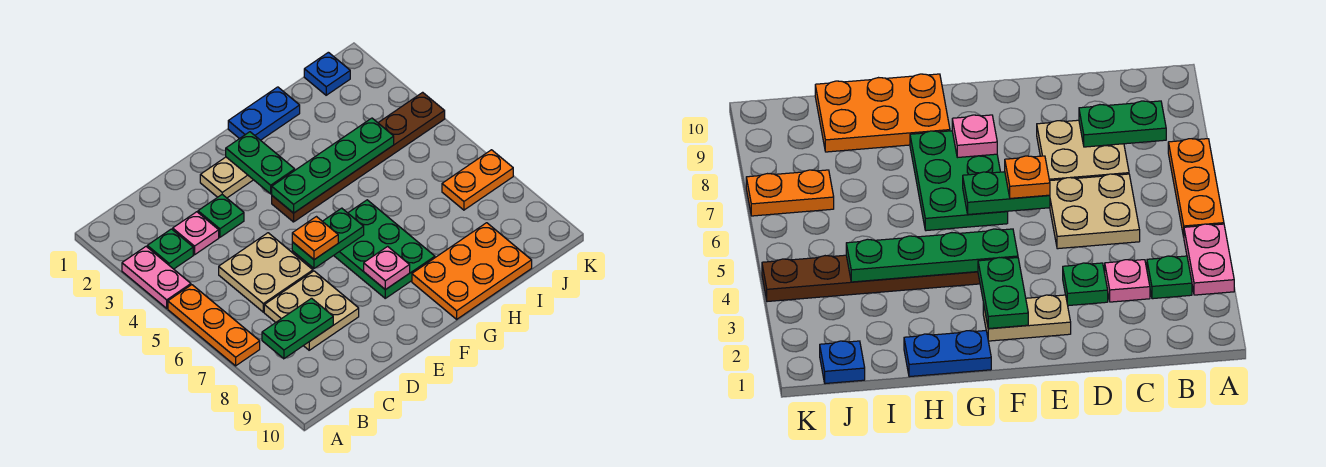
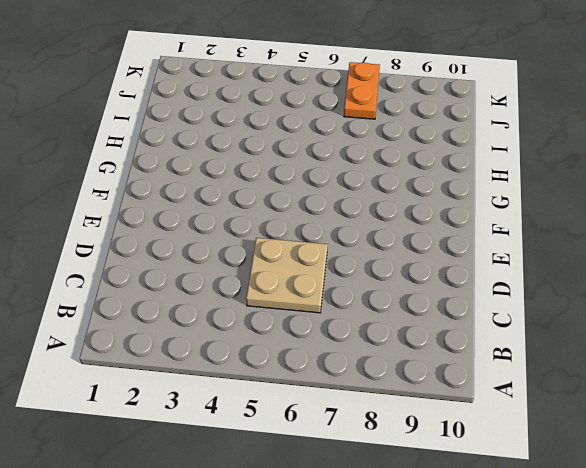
none -> pink plate A3:A4 level 1
none -> orange plate A5:A7 level 1
none -> green plate B3 level 1

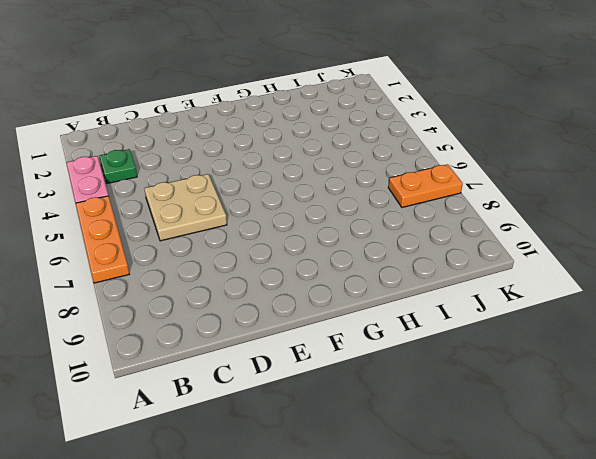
none -> pink plate C3 level 1
none -> tan plate C7:D8 level 1
none -> green plate D3 level 1

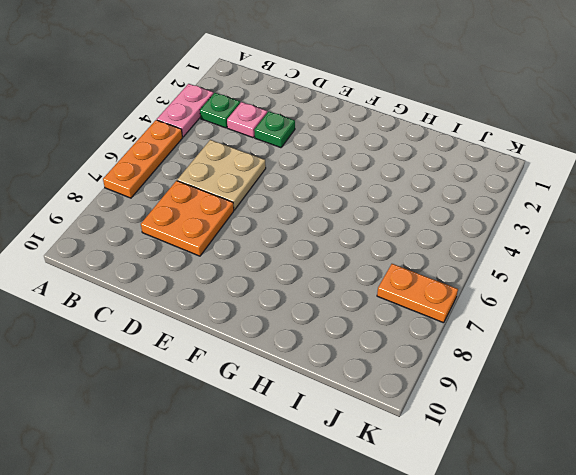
orange plate C7:D8 level 1 -> tan plate C7:D8 level 1
none -> tan plate E2:F2 level 1
none -> brown plate F4:K4 level 1
none -> green plate F6:G8 level 1

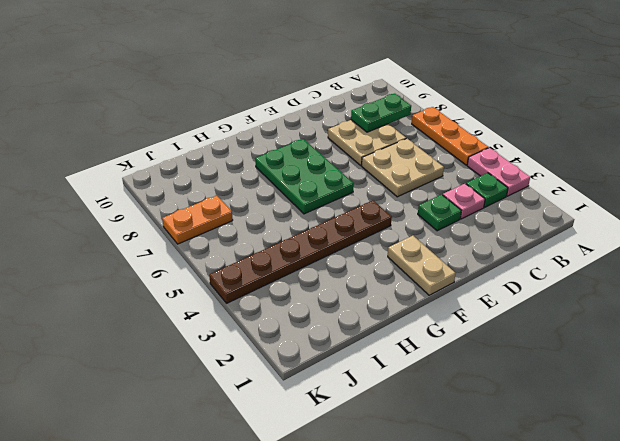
tan plate F1:F2 level 1 -> tan plate E2:F2 level 1
none -> blue plate G1:H1 level 1
none -> orange plate G9:I10 level 1
none -> blue plate J1 level 1

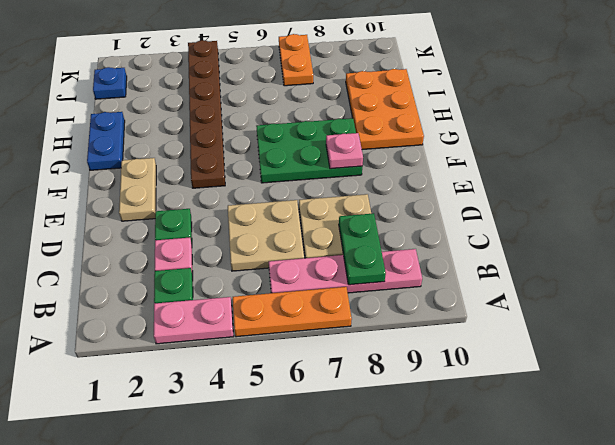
pink plate B6:B9 level 1 -> none
none -> green plate E6:F6 level 2
none -> green plate F2:F3 level 2
none -> green plate F4:I4 level 2

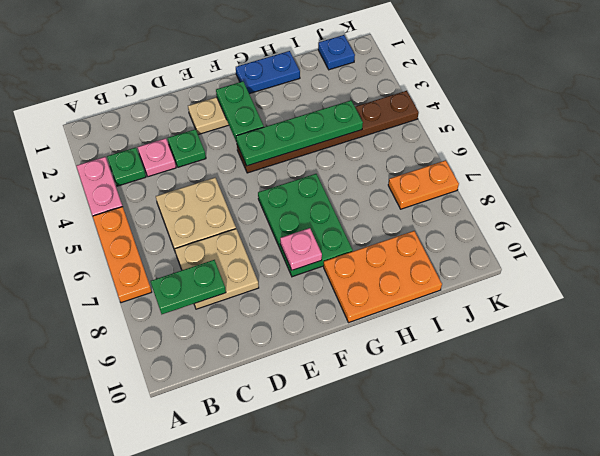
none -> green plate E6:F6 level 2
none -> orange plate E6 level 3

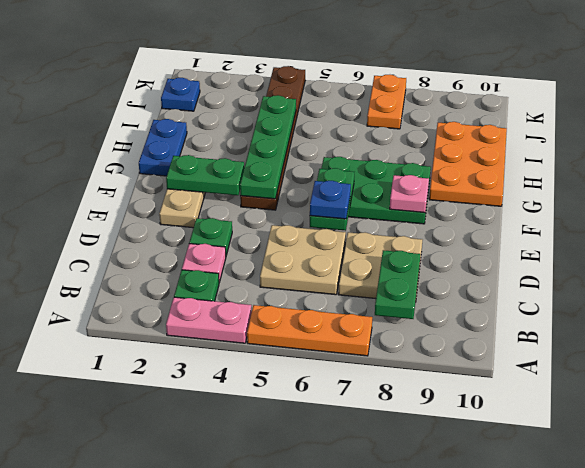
blue plate E6 level 3 -> orange plate E6 level 3

